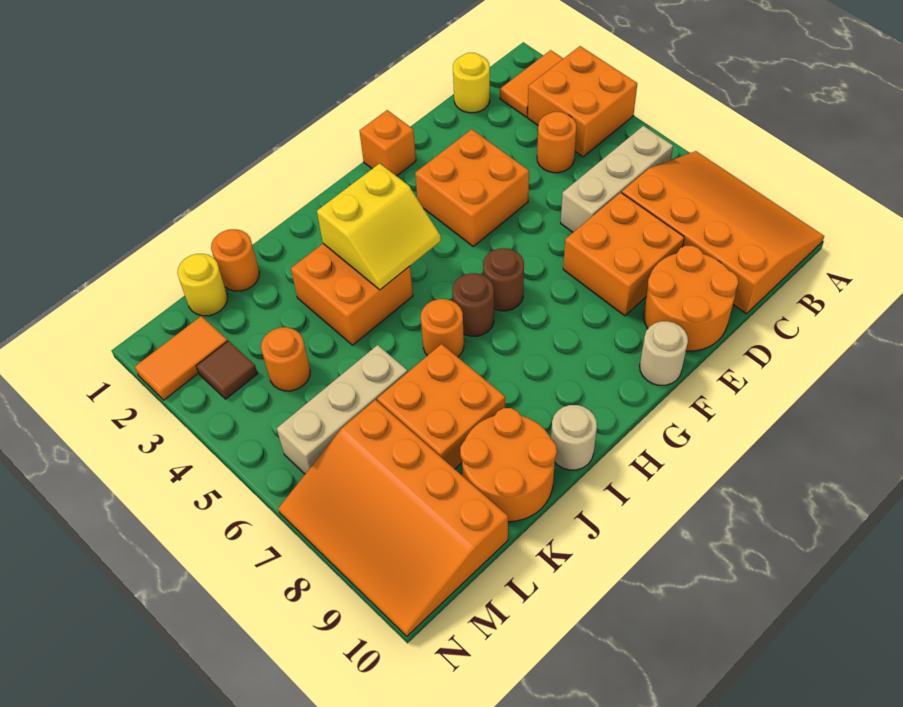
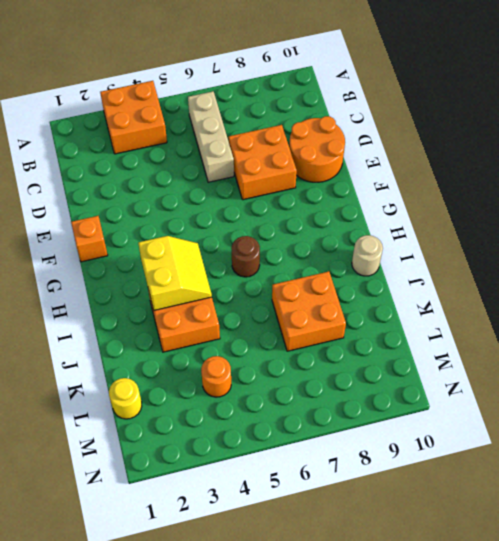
none -> orange tile A2:B2 level 1
none -> orange slope A7:C10 level 1 top C
none -> yellow round brick C1 level 1

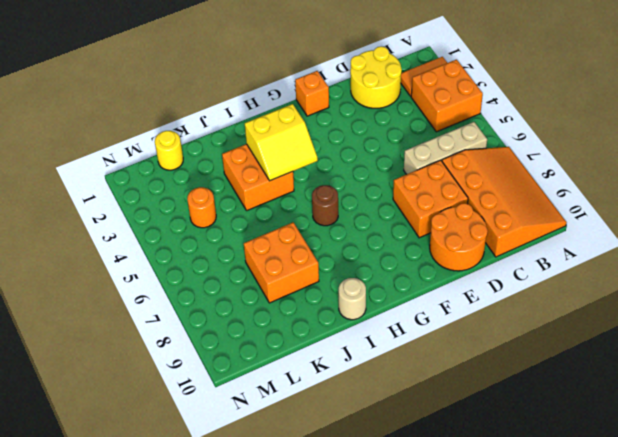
yellow round brick C1:D2 level 1 -> yellow round brick C1 level 1
none -> orange round brick C4 level 1
none -> orange brick E3:F4 level 1
none -> tan round brick F10 level 1

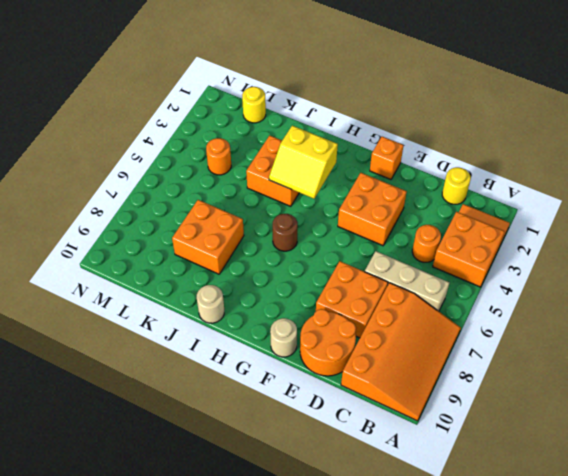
none -> brown round brick G6 level 1
none -> orange round brick I6 level 1
none -> orange round brick J9:K10 level 1

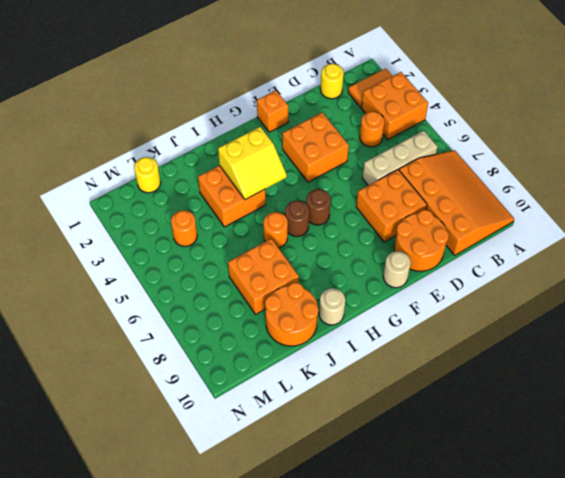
none -> orange round brick K1 level 1
none -> tan brick K6:M6 level 1
none -> orange slope L7:N10 level 1 top L

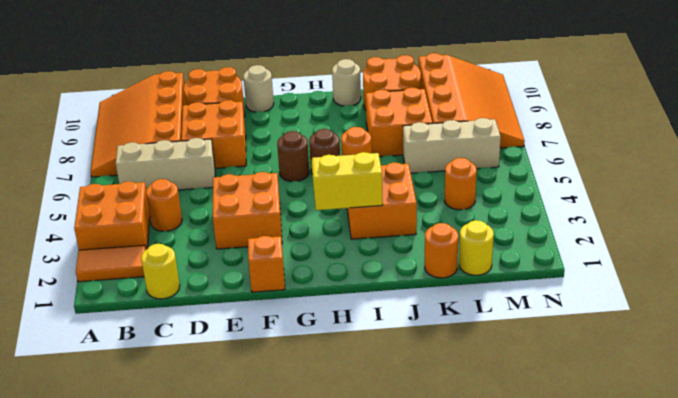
none -> orange tile M2:N2 level 1
none -> brown tile M3 level 1

